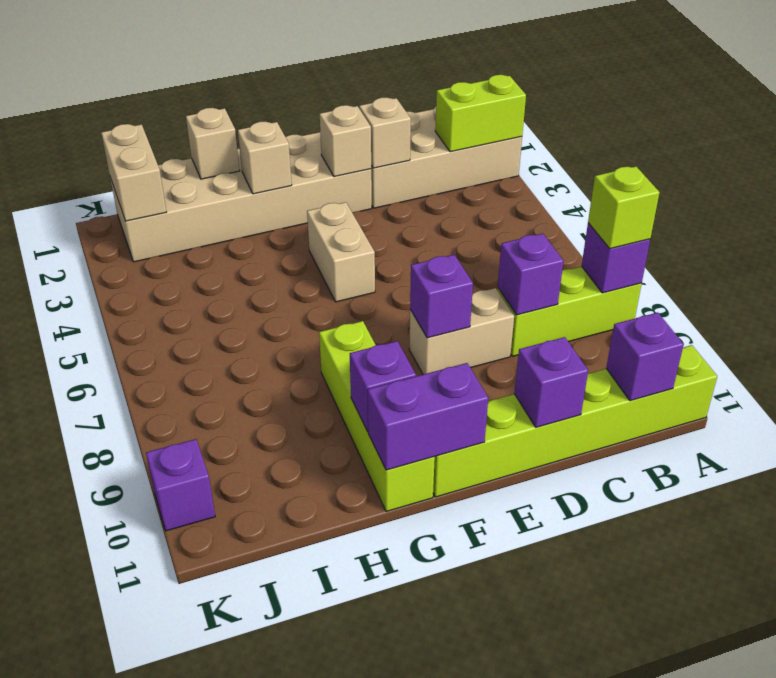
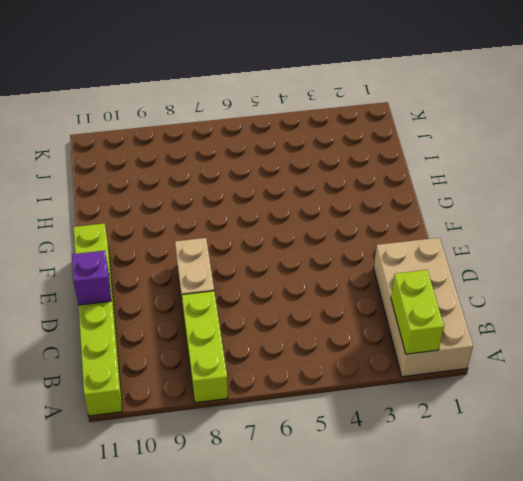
none -> tan brick E1:J2 level 1
none -> tan brick F4:F5 level 1
none -> lime brick G8:G11 level 1

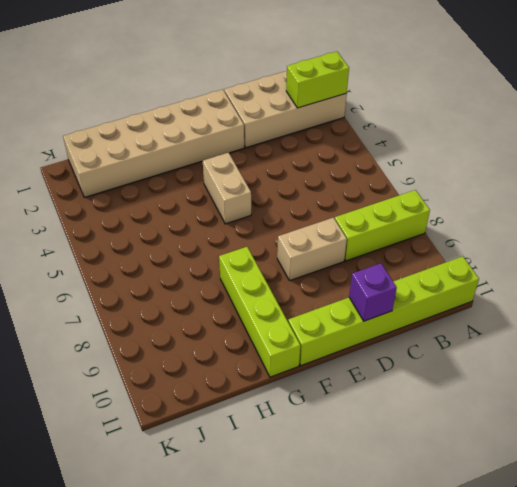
none -> purple brick K10 level 1
none -> purple brick A8 level 2
none -> purple brick B11 level 2

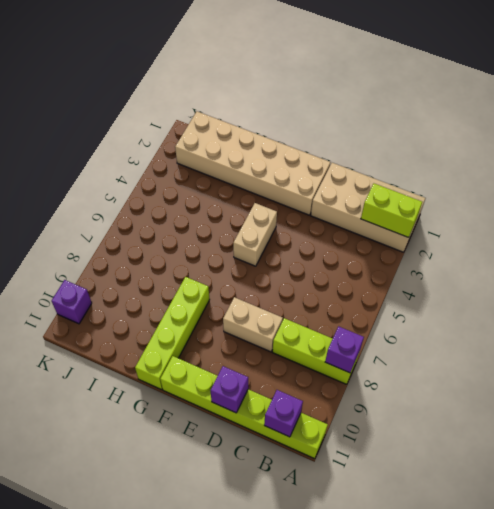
none -> purple brick C8 level 2
none -> tan brick D2 level 2
none -> tan brick E2 level 2

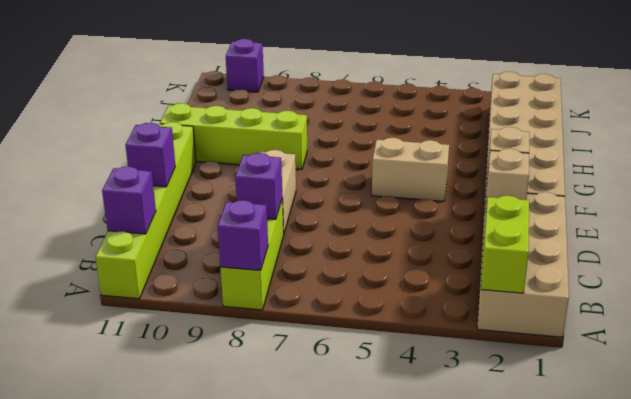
none -> purple brick E8 level 2
none -> purple brick F11:G11 level 2
none -> tan brick G2 level 2

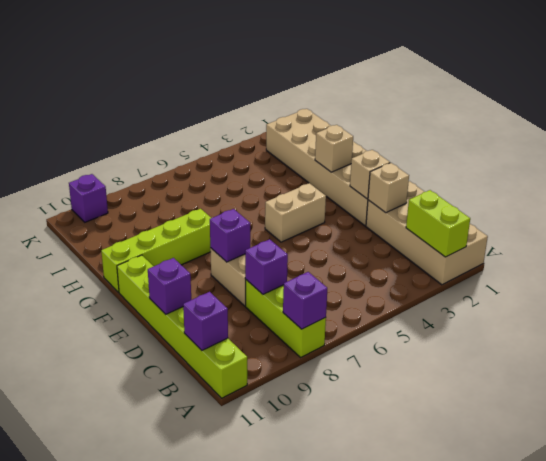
none -> purple brick F11:G11 level 2
none -> purple brick G10 level 2
none -> tan brick H1 level 2

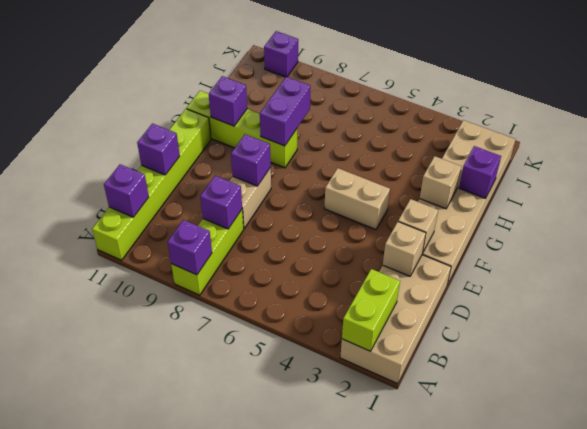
purple brick G8:H8 level 2 -> purple brick F11:G11 level 2
purple brick H1 level 2 -> tan brick H1 level 2
none -> tan brick J1:J2 level 2
none -> lime brick A8 level 3

